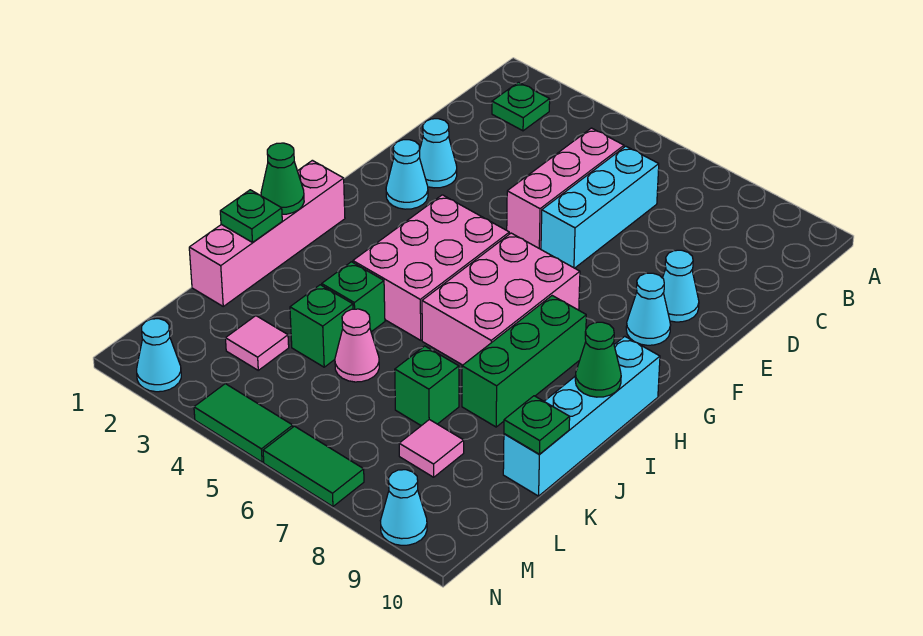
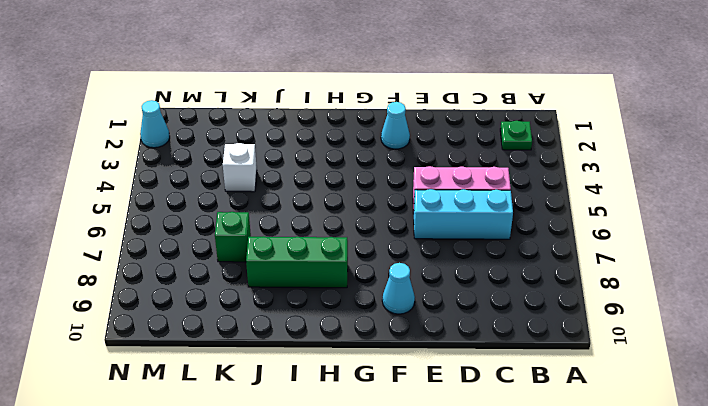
white brick K4 level 1 -> green brick K4 level 1
none -> cyan cone E2 level 1
none -> cyan cone E9 level 1
none -> pink brick G4:I5 level 1

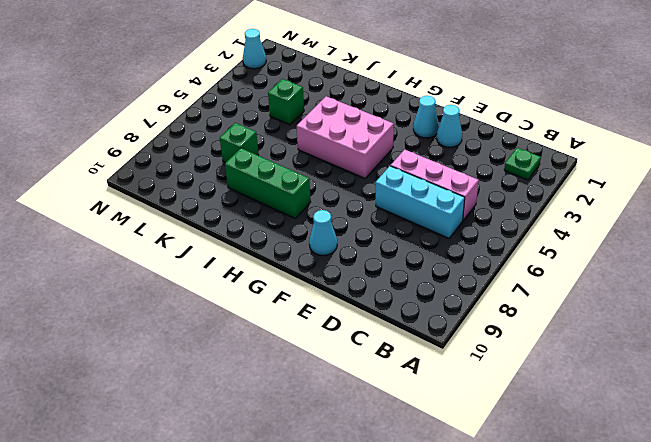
none -> cyan cone E9 level 1
none -> pink brick G6:I7 level 1
none -> pink brick H1:K1 level 1

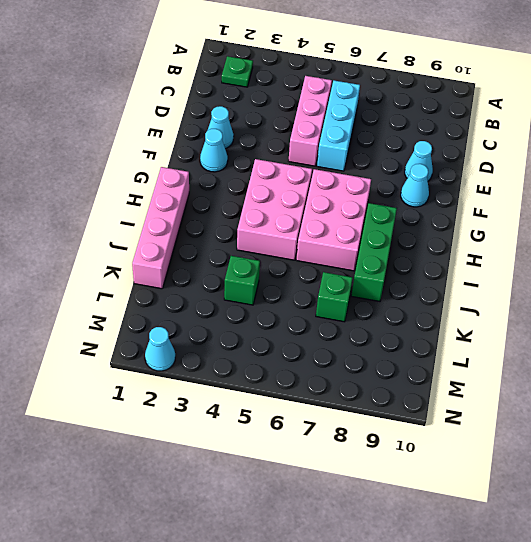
none -> cyan brick H10:K10 level 1
none -> green brick J4 level 1
none -> pink cone K5 level 1

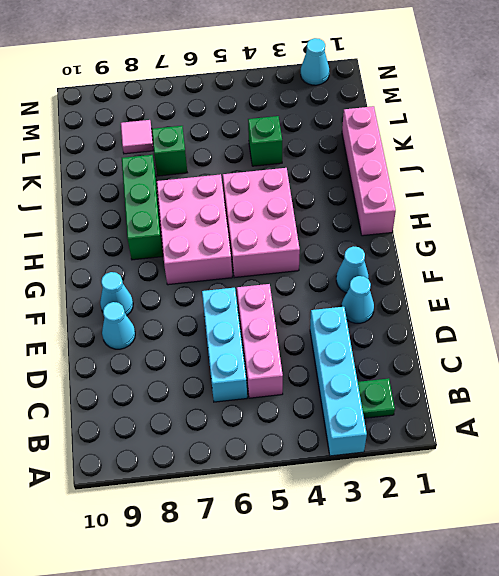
cyan brick A3:D3 level 1 -> cyan brick H10:K10 level 1
none -> green brick J4 level 1
none -> pink cone K5 level 1
none -> pink tile L3 level 1

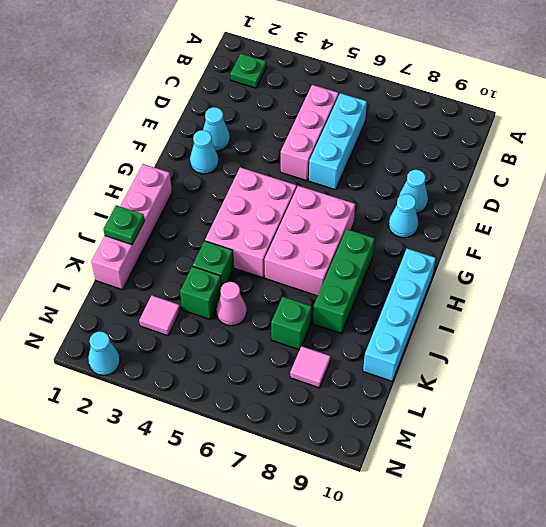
none -> green tile N4:N5 level 1
none -> green tile N6:N7 level 1
none -> cyan cone N9 level 1

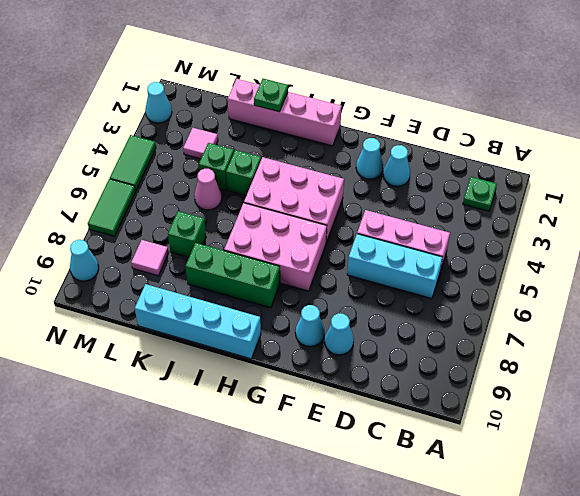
none -> green cone I1 level 2
none -> green cone I10 level 2
none -> green plate K10 level 2

